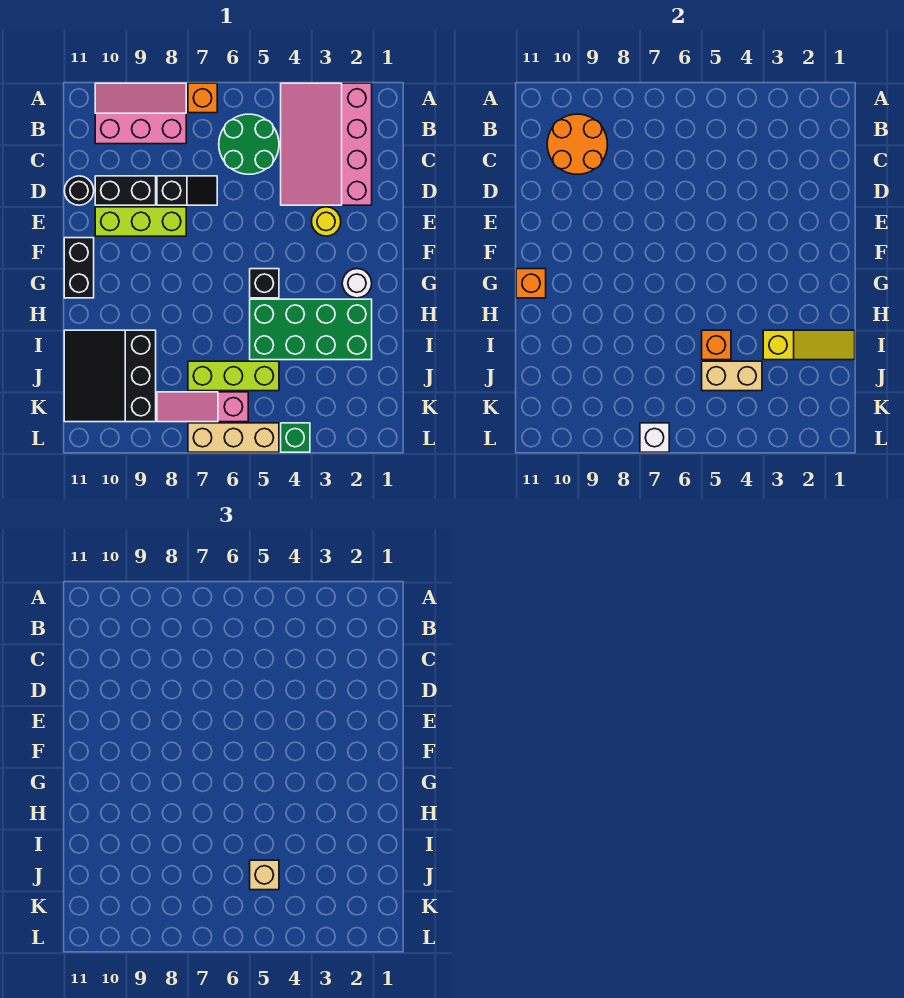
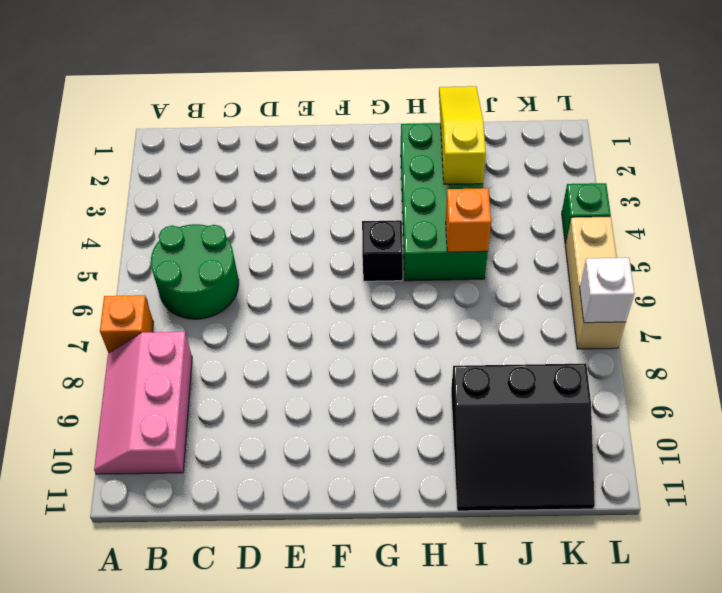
none -> pink slope A2:D4 level 1 top 2
none -> black slope D7:D8 level 1 top 8
none -> black brick D9:D10 level 1

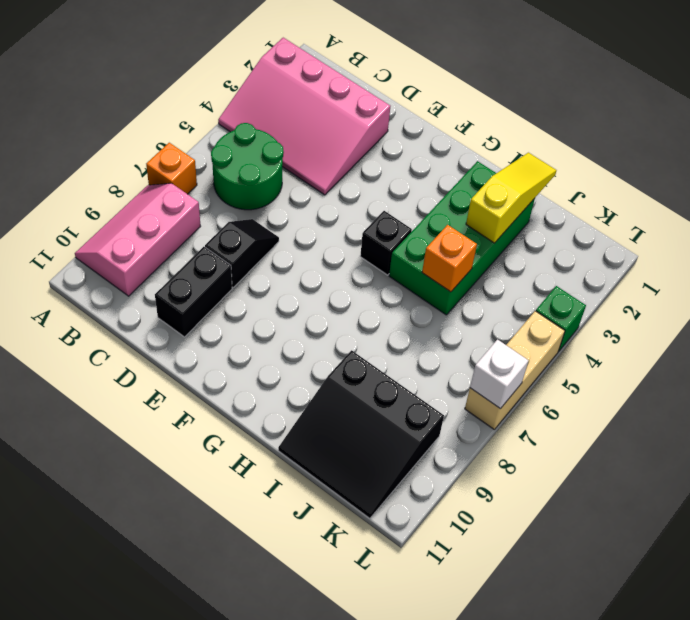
none -> black round brick D11 level 1
none -> yellow round brick E3 level 1
none -> lime brick E8:E10 level 1

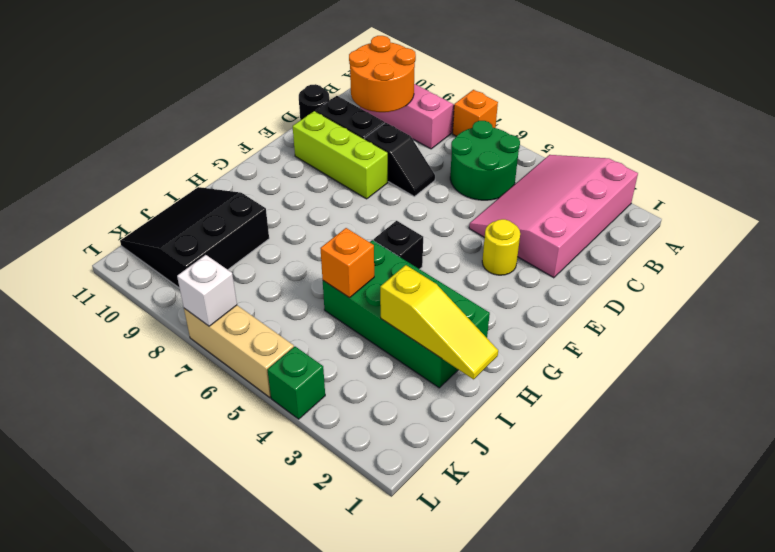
none -> black brick F11:G11 level 1
none -> white round brick G2 level 1
none -> lime brick J5:J7 level 1

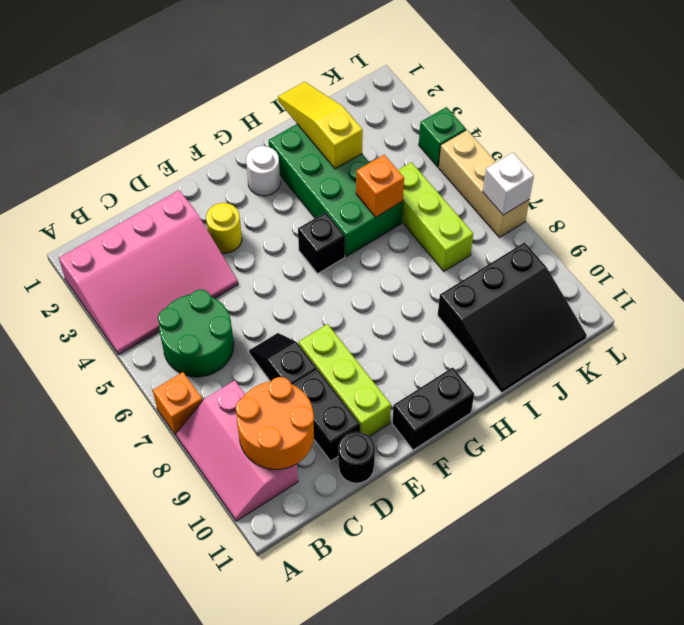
none -> pink slope K6:K8 level 1 top 6
none -> orange brick G11 level 2
none -> tan brick J4:J5 level 2

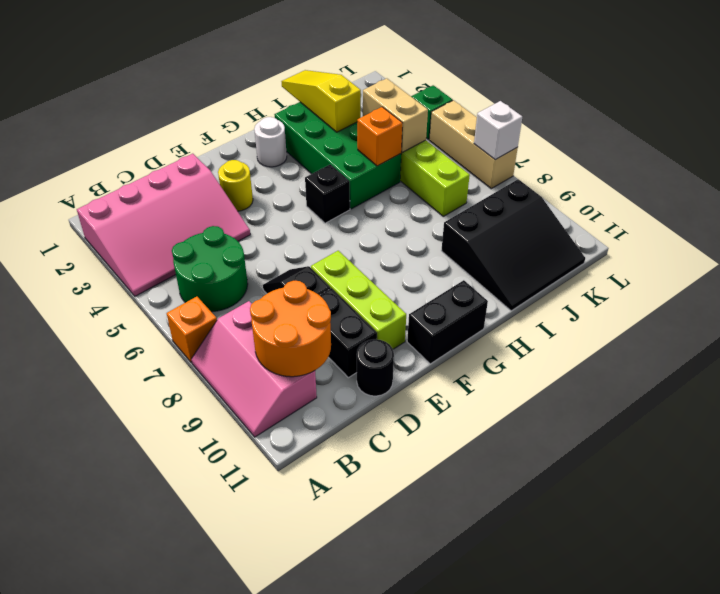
none -> pink slope K6:K8 level 1 top 6
none -> orange brick G11 level 2
none -> tan brick J5 level 3

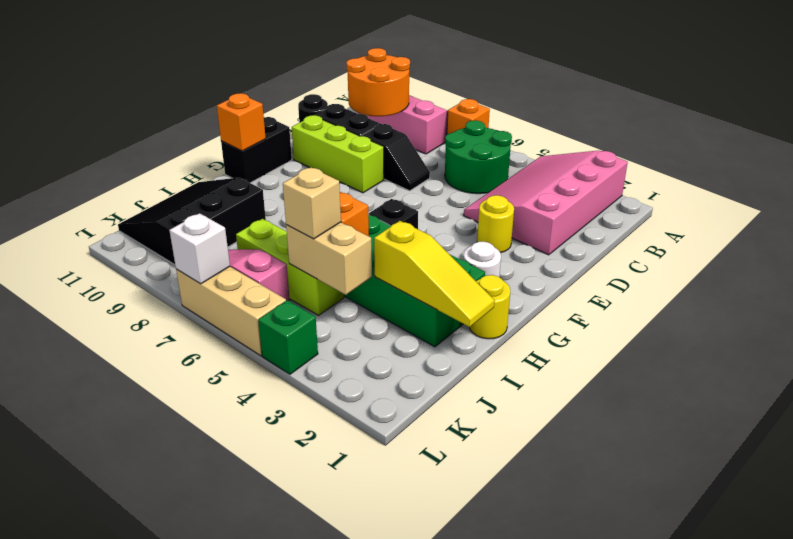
yellow round brick H1 level 1 -> none

